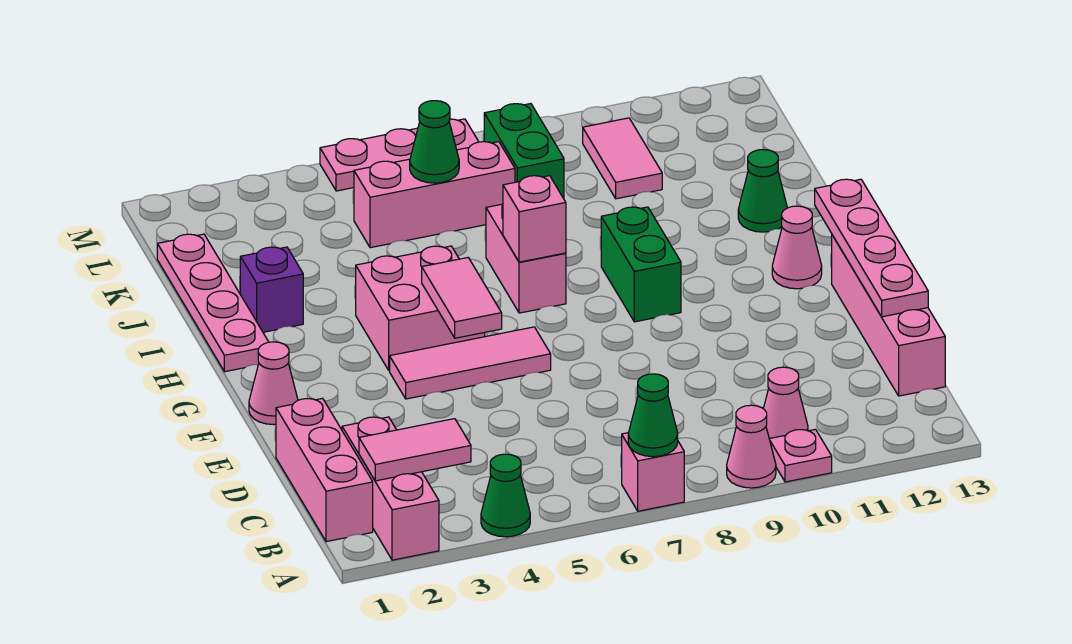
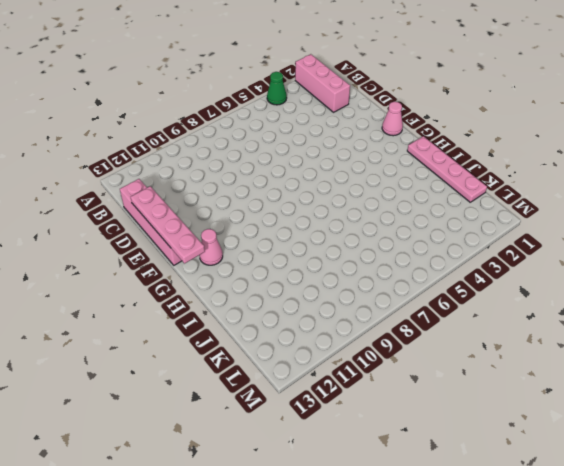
none -> pink brick A7 level 1
none -> pink cone A9 level 1
none -> pink plate A10 level 1

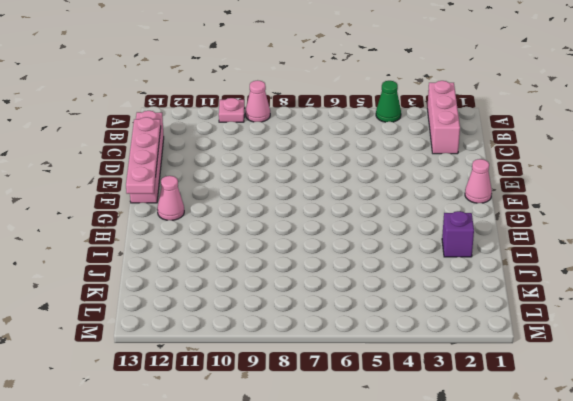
none -> pink brick A7 level 1
none -> pink brick B1:D1 level 1
none -> pink cone B10 level 1

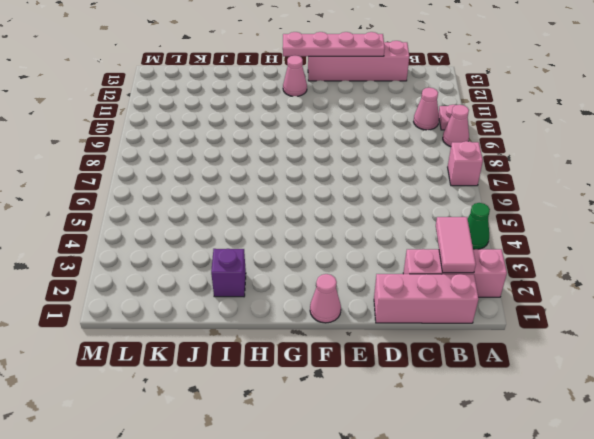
none -> pink tile F4:F6 level 1
none -> pink brick G4:H5 level 1
none -> green brick G9:H9 level 1

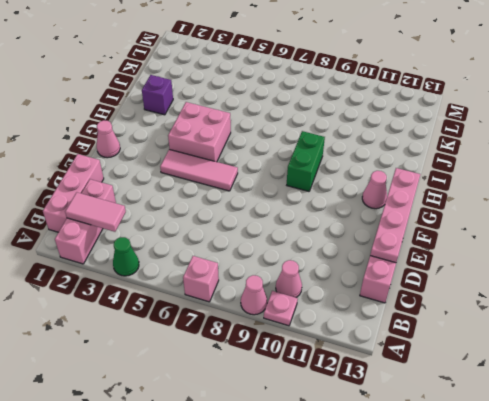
none -> pink plate H1:K1 level 1
none -> pink brick H7:I7 level 1
none -> green cone I12 level 1

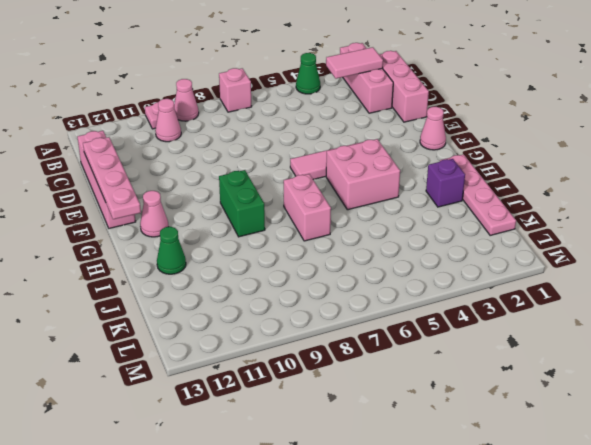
none -> pink brick K5:K7 level 1
none -> green brick K8:L8 level 1
none -> pink tile K10:L10 level 1

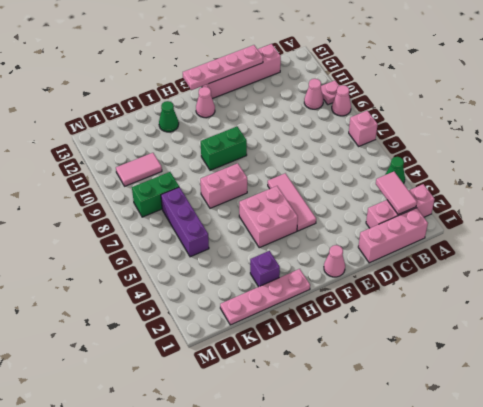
purple brick K5:K7 level 1 -> pink brick K5:K7 level 1
none -> pink plate M5:M7 level 1
none -> green cone A7 level 2
none -> pink tile F5:G5 level 2

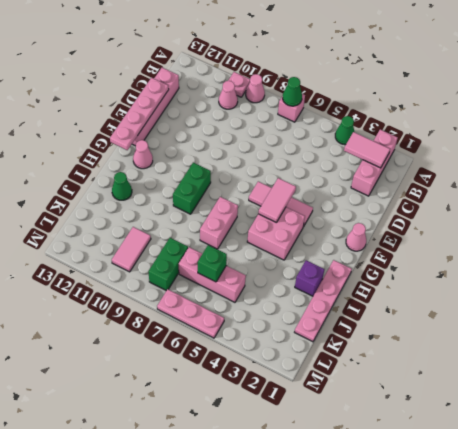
green brick K6 level 2 -> green cone K6 level 2
none -> pink brick B1:D1 level 1
none -> pink brick H7 level 2

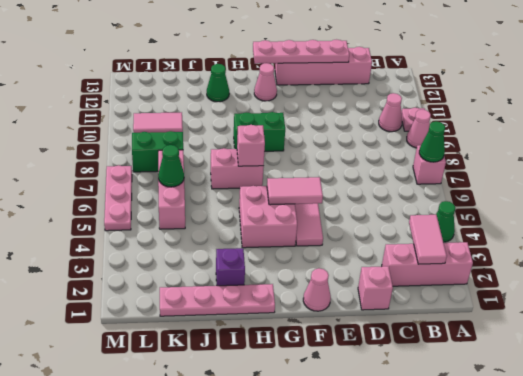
pink brick D1 level 1 -> pink brick B1:D1 level 1

